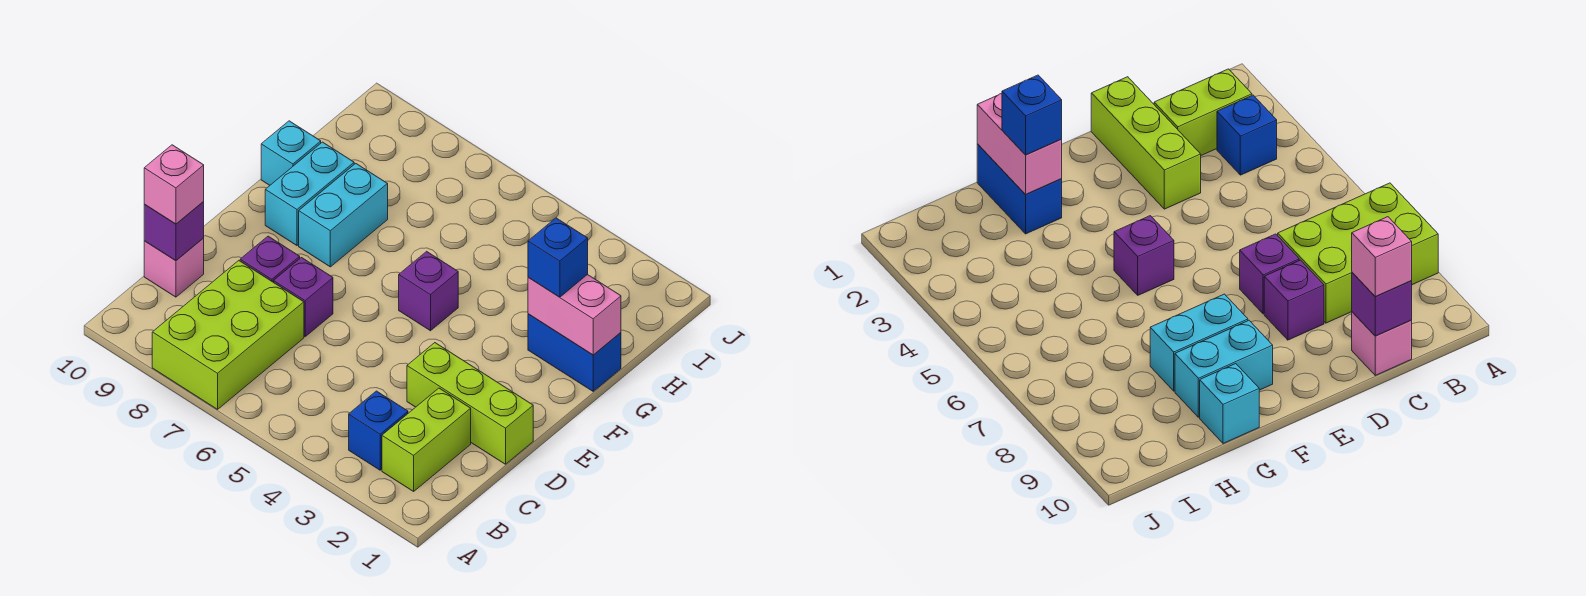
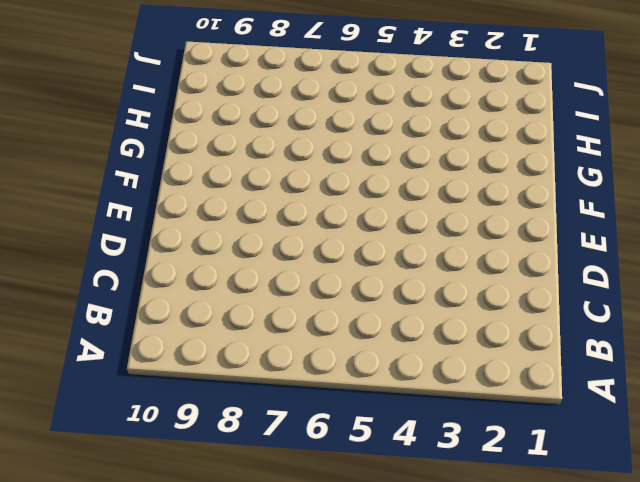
none -> lime brick A7:C8 level 1
none -> lime brick B2:C2 level 1
none -> blue brick B3 level 1

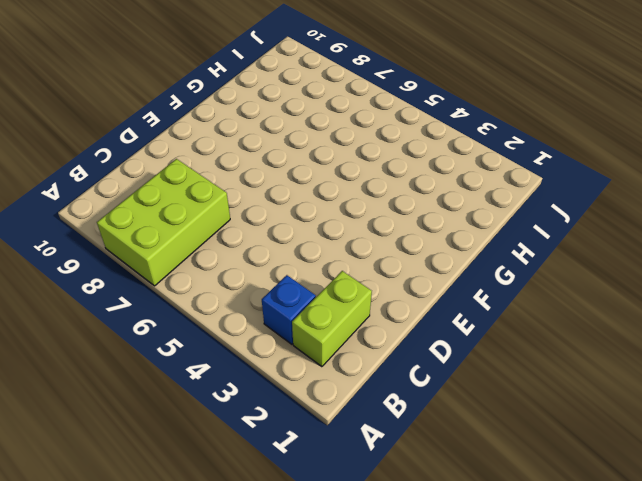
none -> pink brick C10 level 1
none -> lime brick D1:D3 level 1
none -> purple brick D7 level 1

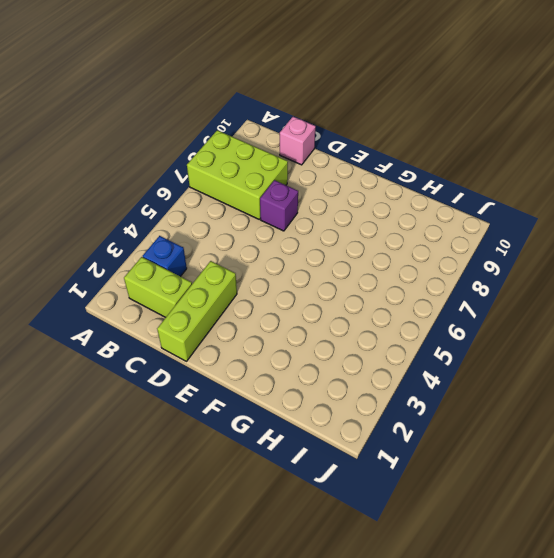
none -> purple brick D8 level 1
none -> purple brick F5 level 1
none -> cyan brick F8:G8 level 1

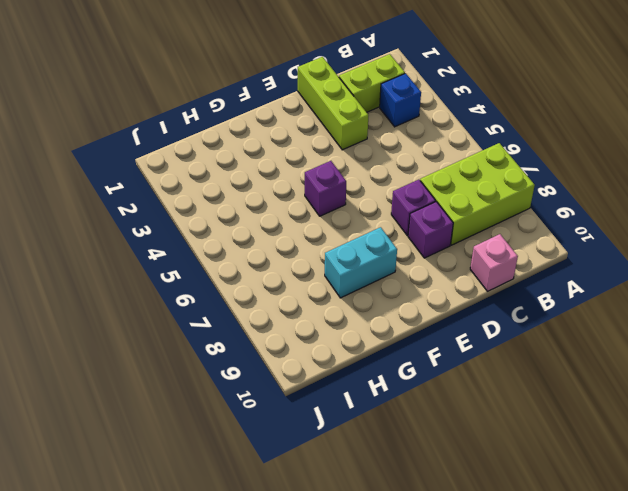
none -> cyan brick F9:G9 level 1
none -> blue brick G1:G2 level 1
none -> cyan brick G10 level 1

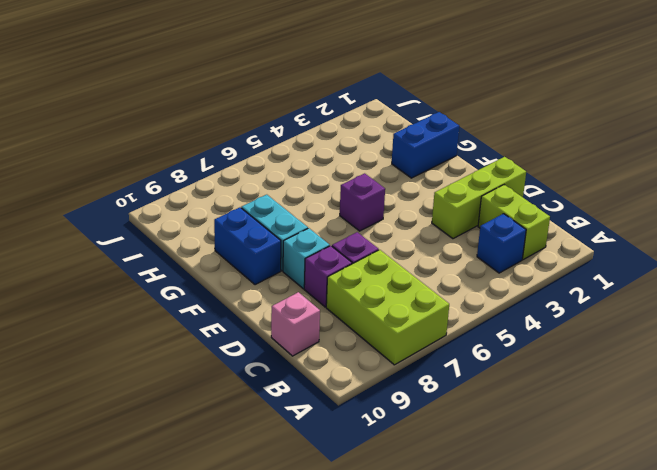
cyan brick E8 level 1 -> cyan brick G10 level 1
blue brick F9:G9 level 1 -> cyan brick F9:G9 level 1
none -> purple brick C10 level 2
none -> pink brick G1:G2 level 2
none -> pink brick C10 level 3

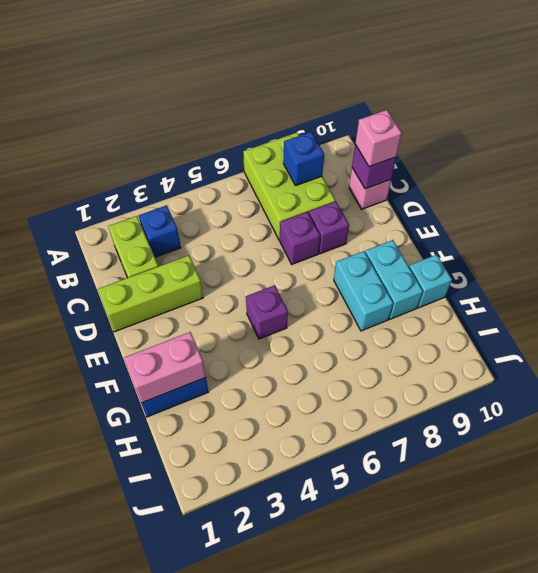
blue brick B8 level 2 -> blue brick G2 level 3

